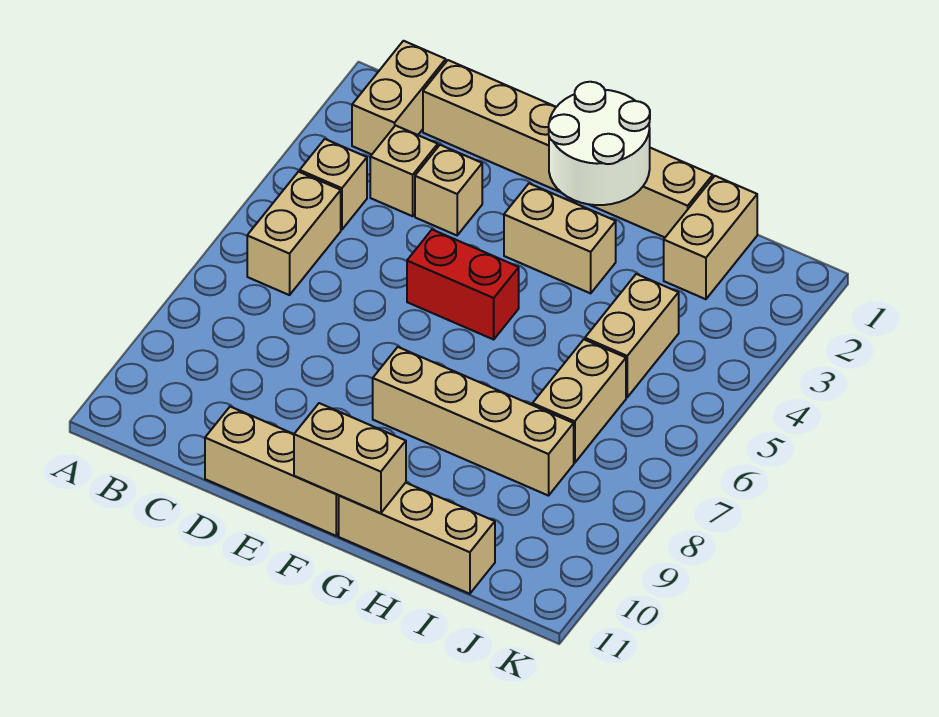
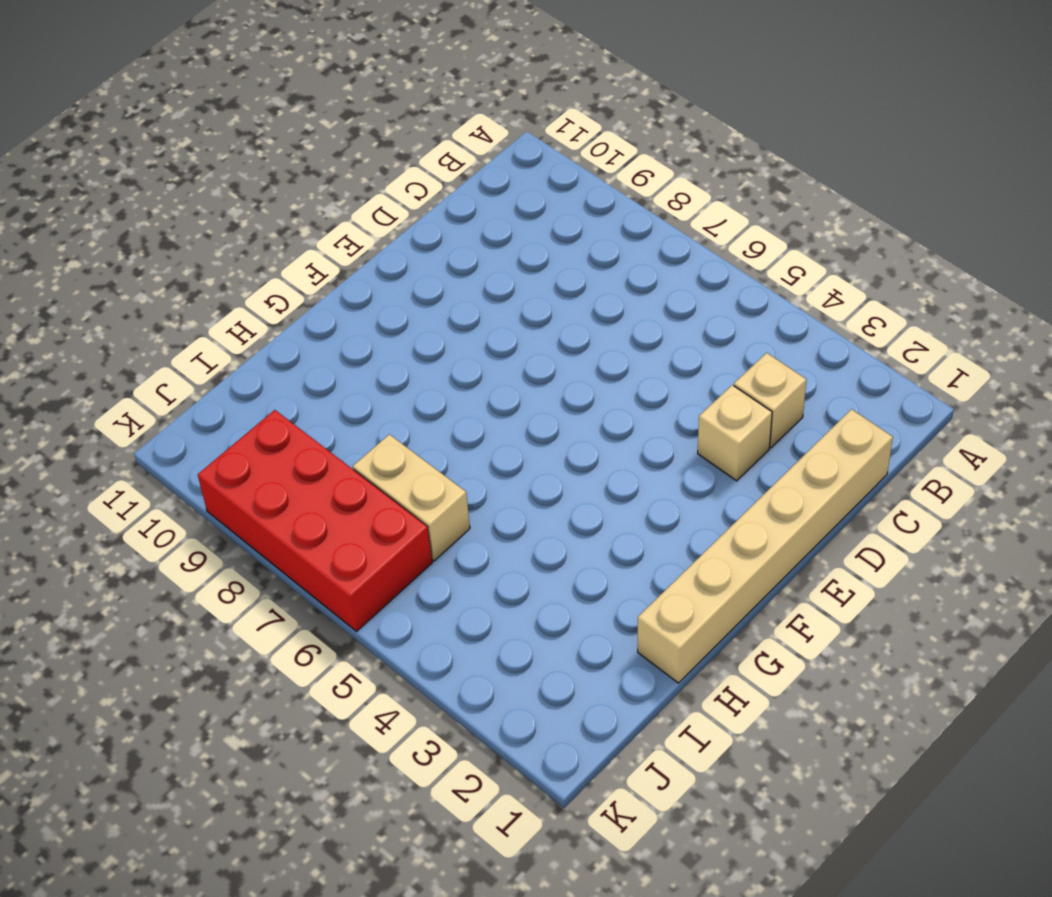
red brick J6:K9 level 1 -> none
none -> tan brick B1:B2 level 1
none -> tan brick B4 level 1
none -> tan brick B5:B6 level 1

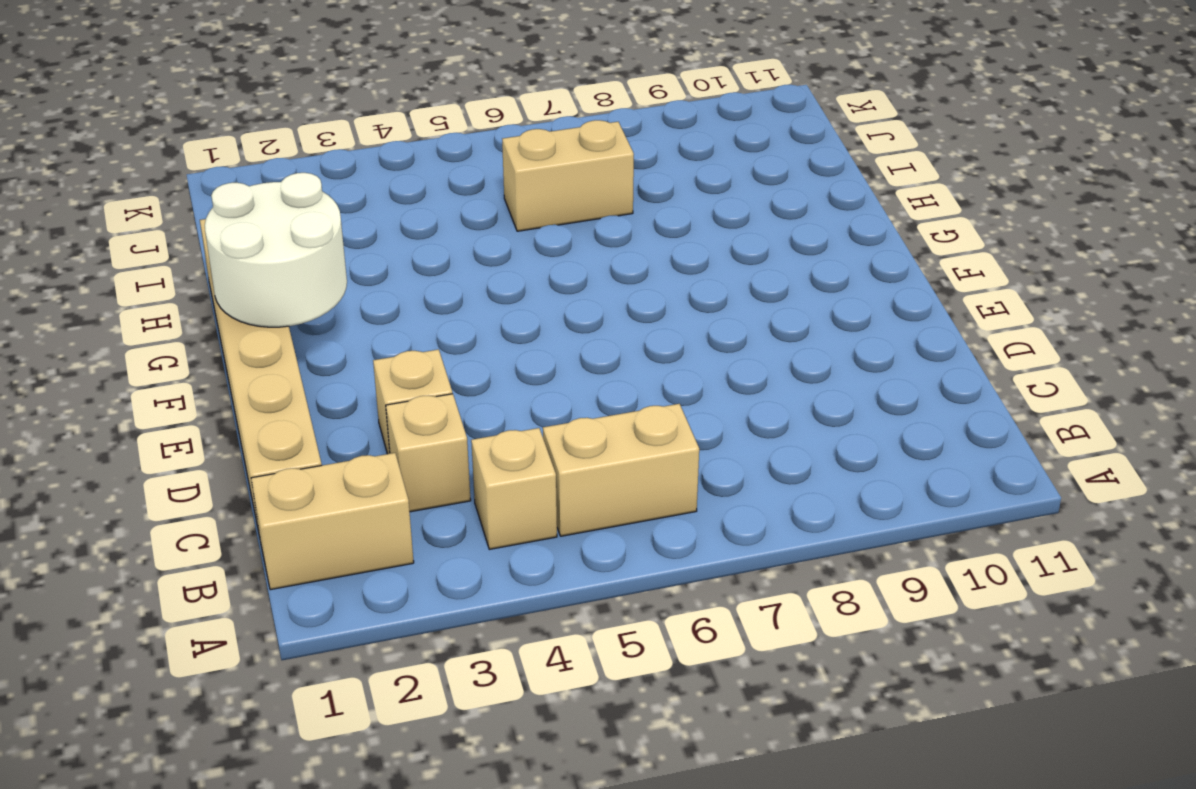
none -> tan brick D11:F11 level 1
none -> red brick E5:F5 level 1
none -> tan brick F3:G3 level 1

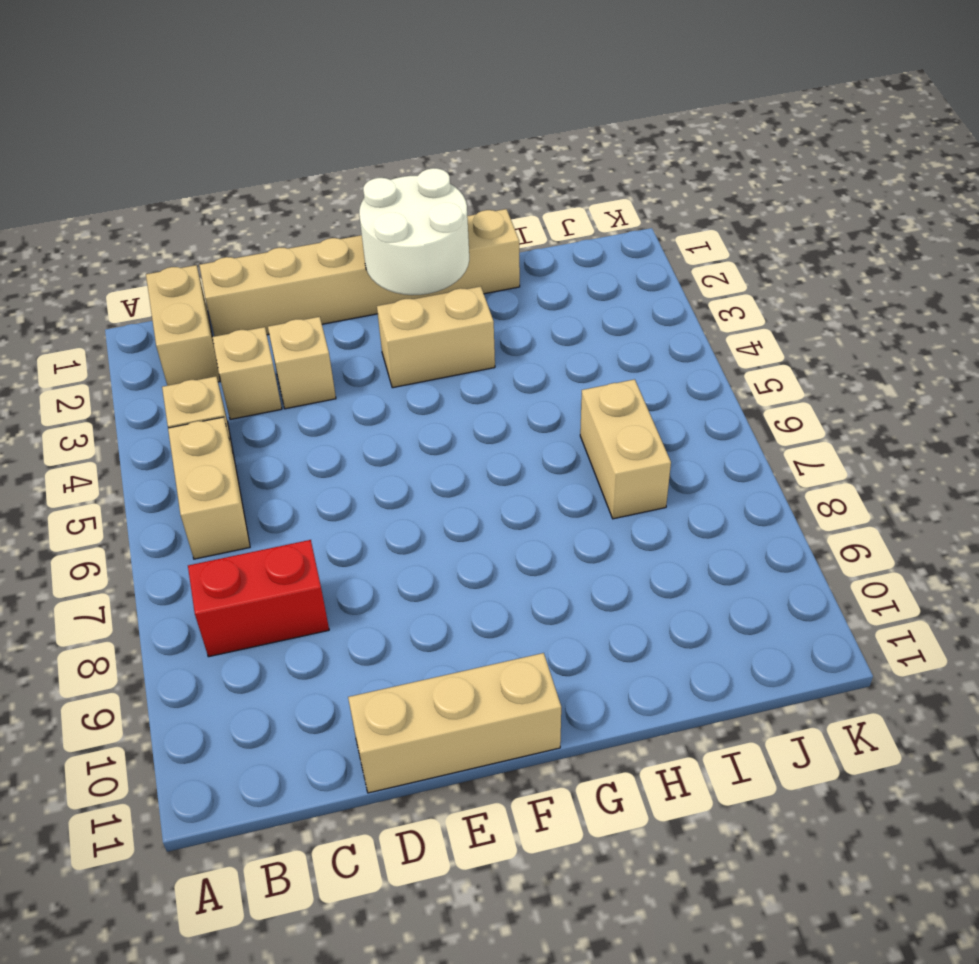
red brick B8:C8 level 1 -> red brick E5:F5 level 1
none -> tan brick F8:I8 level 1
none -> tan brick G11:I11 level 1
none -> tan brick I1:I2 level 1

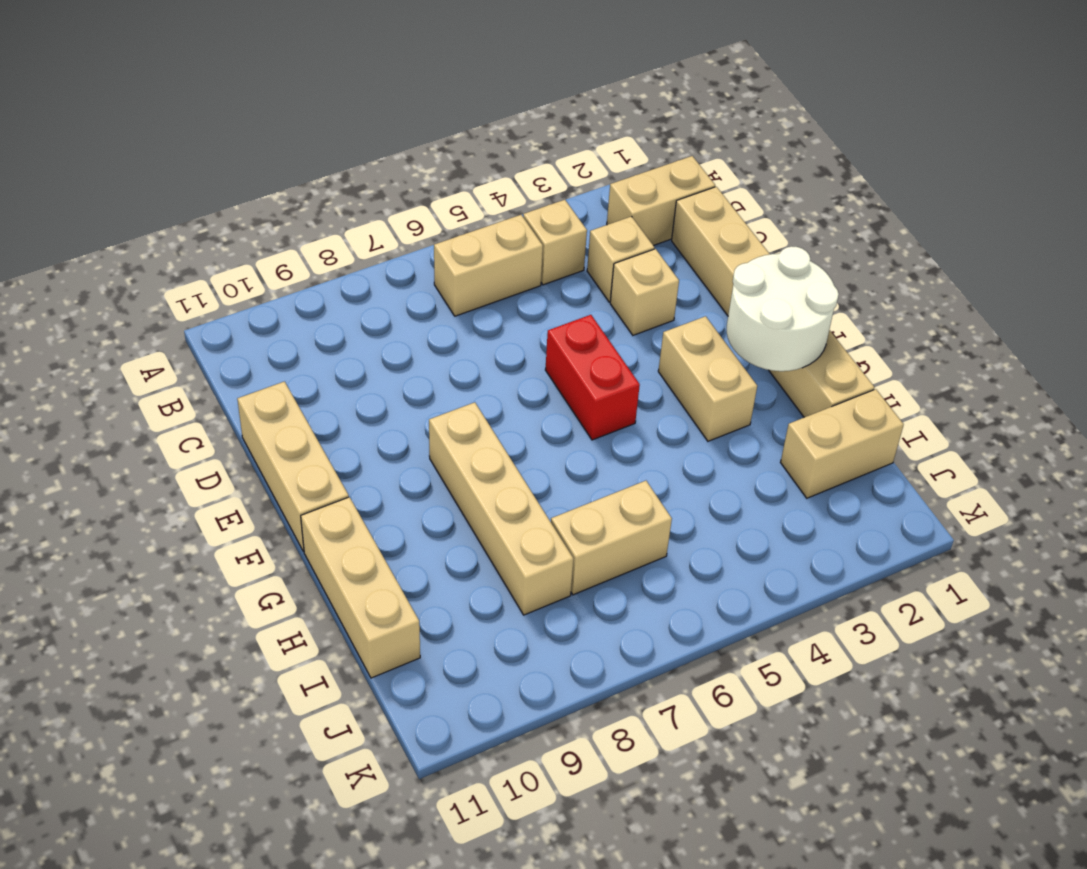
none -> tan brick I4:I5 level 1
none -> tan brick F11:G11 level 2

